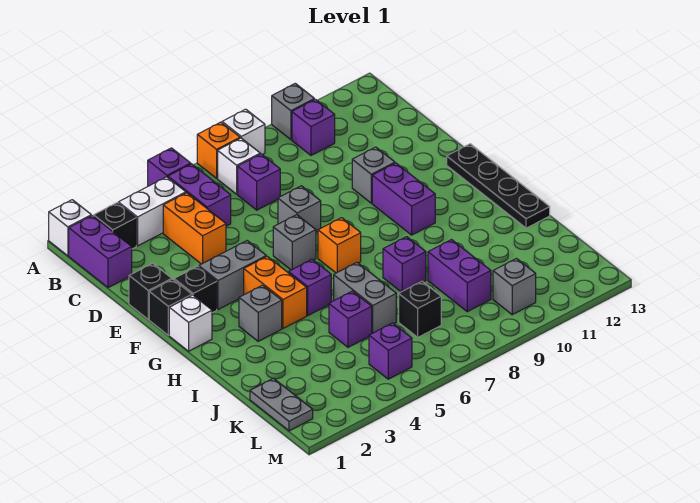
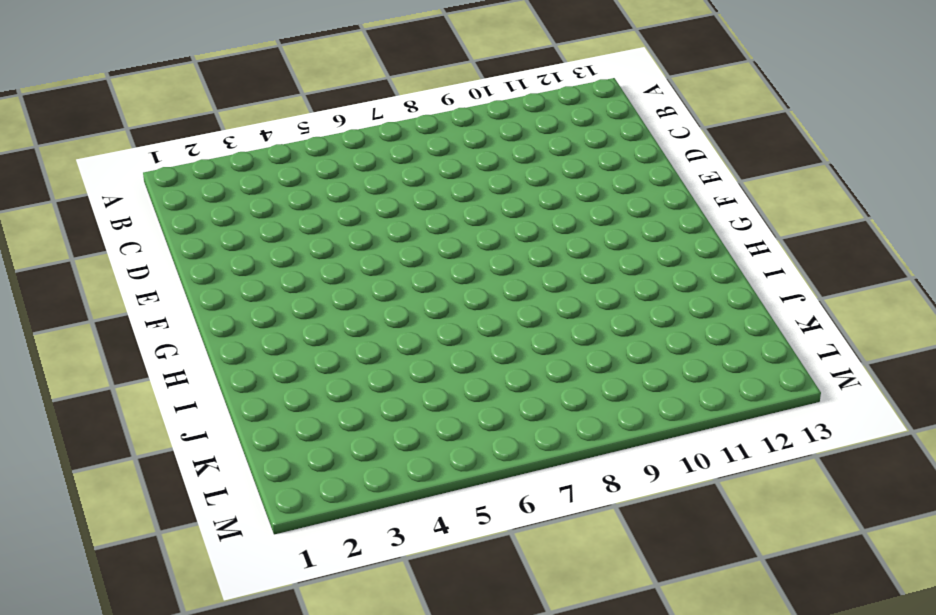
none -> white brick A1 level 1
none -> purple brick A5 level 1
none -> orange brick A7 level 1
none -> white brick A8 level 1

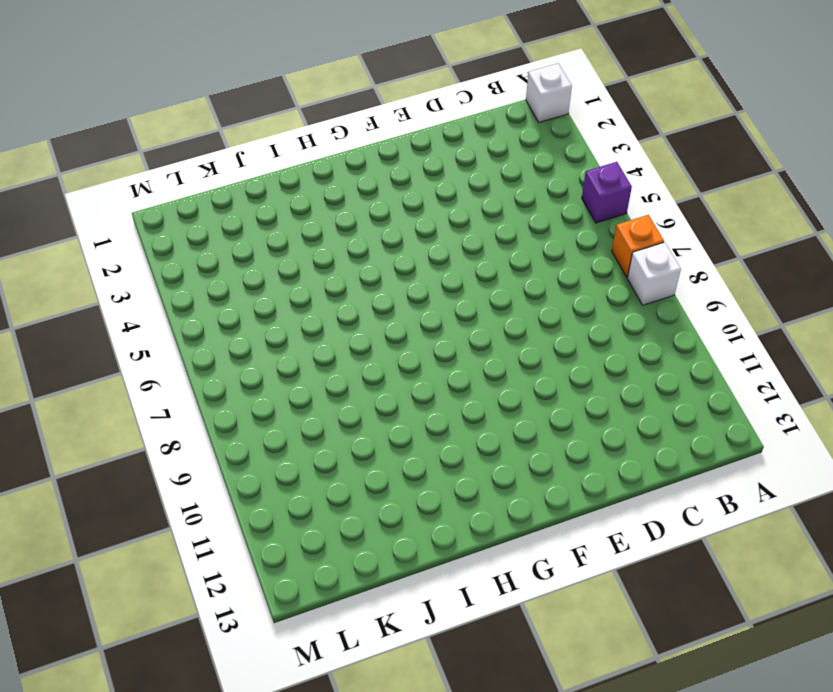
none -> grey brick A10 level 1
none -> purple brick B1:C1 level 1
none -> black brick B2 level 1
none -> white brick B3:B4 level 1

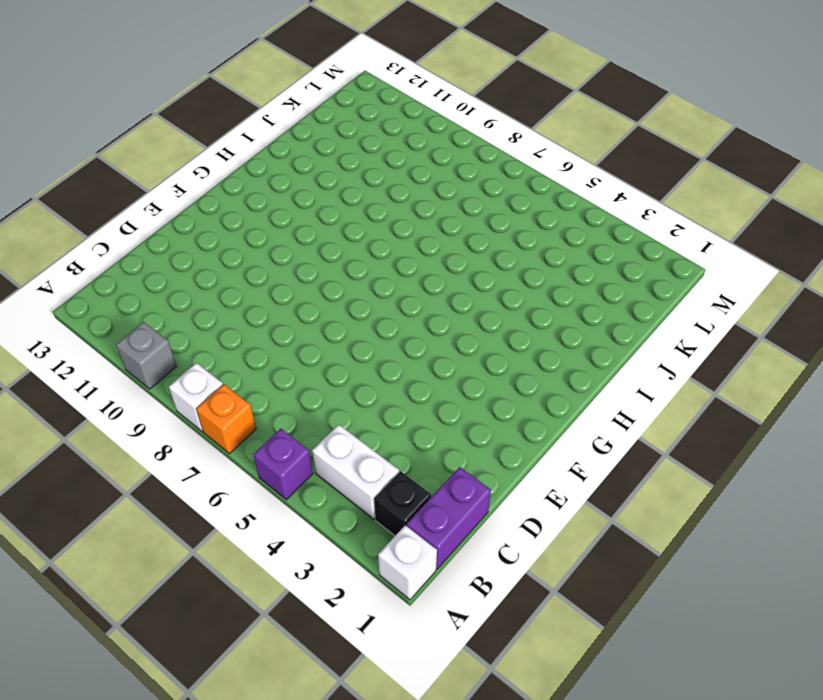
none -> purple brick B5:C5 level 1
none -> white brick B7 level 1
none -> purple brick B10 level 1
none -> orange brick C4:D4 level 1

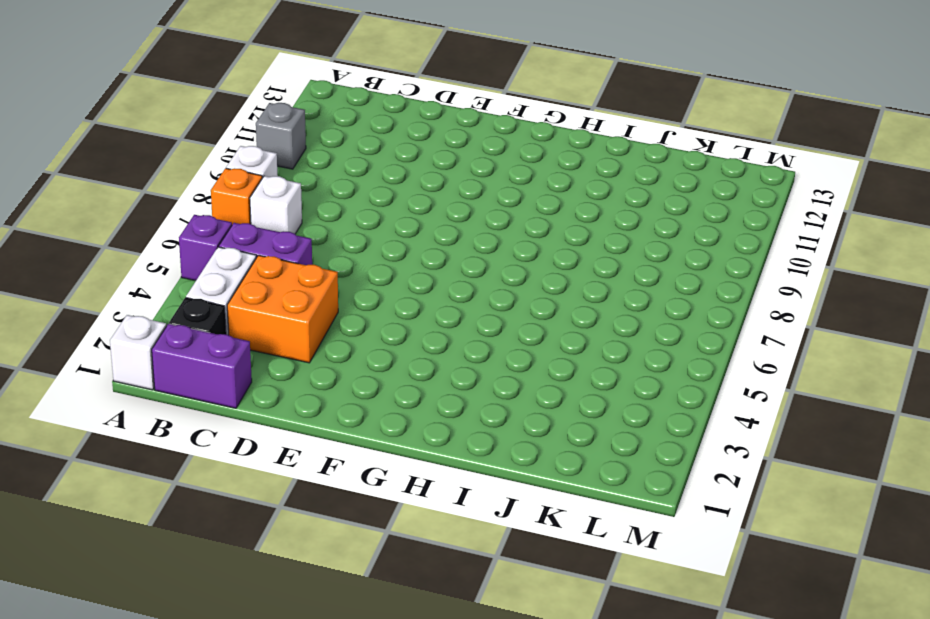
orange brick C3:D4 level 1 -> orange brick C4:D4 level 1
none -> purple brick B10 level 1
none -> purple brick C7 level 1
none -> black brick E1 level 1
none -> grey brick E7 level 1

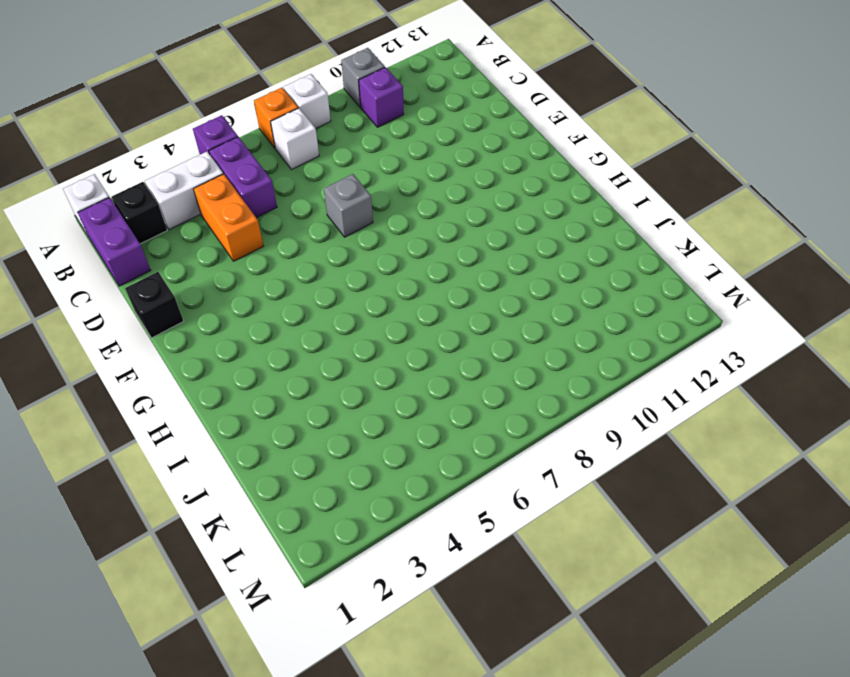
none -> purple brick C7 level 1
none -> grey brick E10 level 1
none -> black brick F1 level 1
none -> black brick F2 level 1

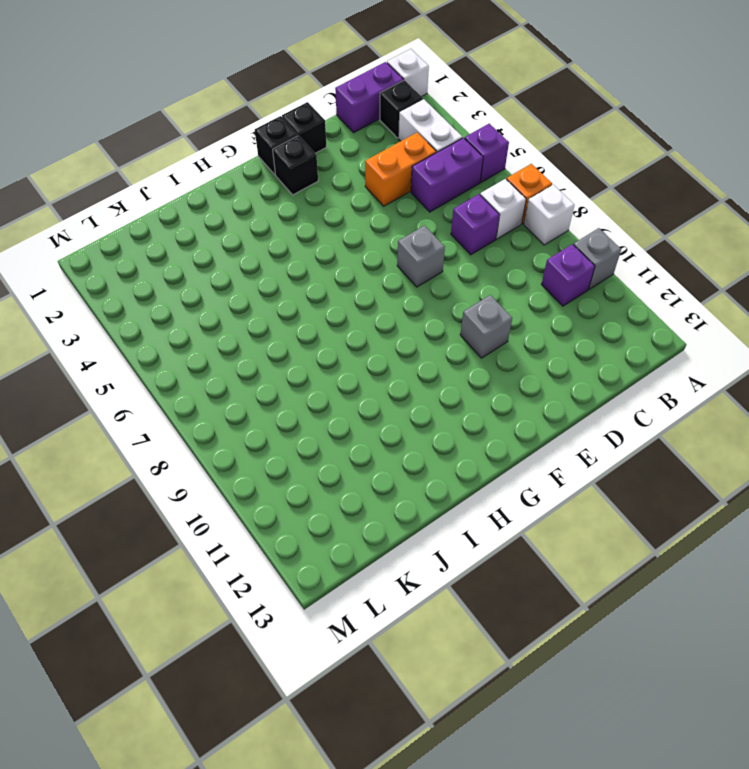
none -> grey brick F3:F4 level 1
none -> grey brick F6 level 1
none -> purple brick F10:G10 level 1
none -> black plate F13:I13 level 1

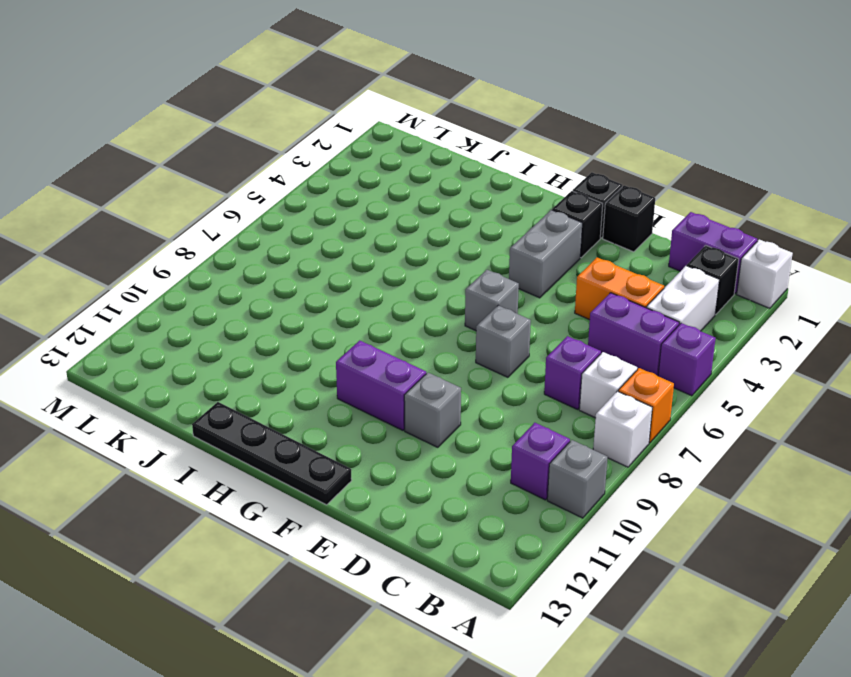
none -> white brick G1 level 1
none -> orange brick G4:H4 level 1
none -> orange brick G7 level 1
none -> grey brick H3 level 1

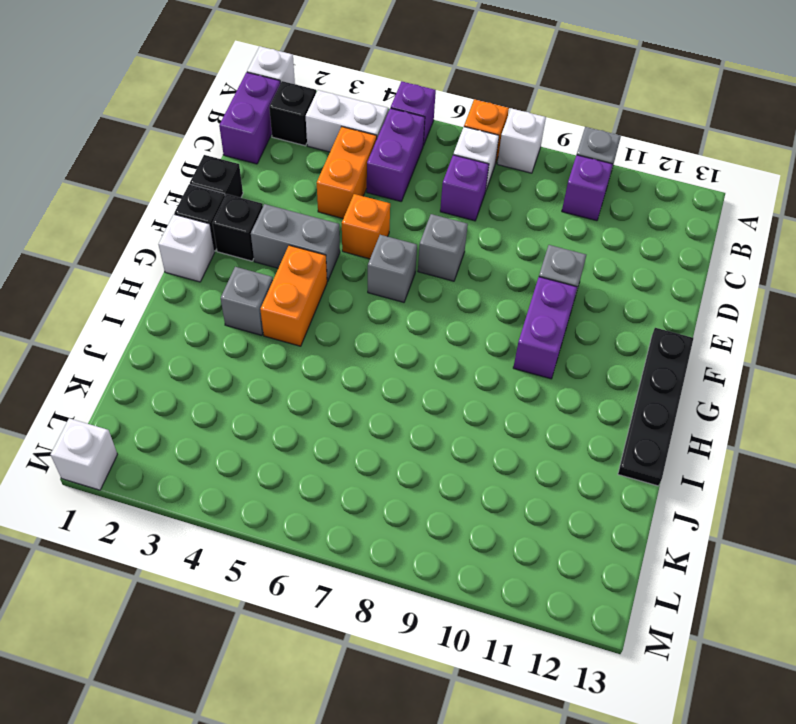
orange brick E5 level 1 -> orange brick G7 level 1
white brick M1 level 1 -> none
none -> purple brick H5 level 1
none -> grey brick I6:J6 level 1
none -> purple brick I8 level 1
none -> purple brick J5 level 1

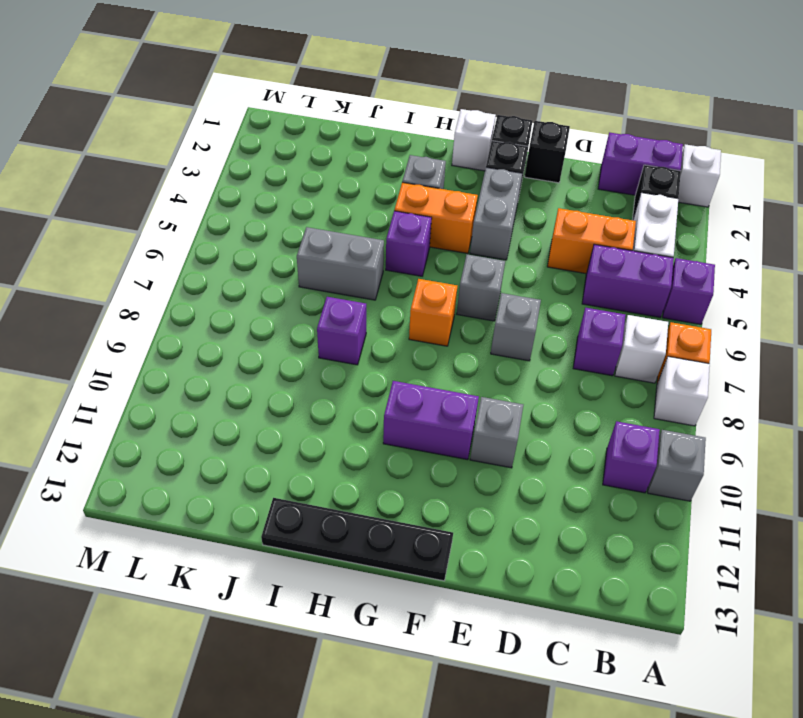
none -> purple brick J5 level 1
none -> purple brick J9:K9 level 1
none -> grey plate K1:L1 level 1
none -> black brick K7 level 1

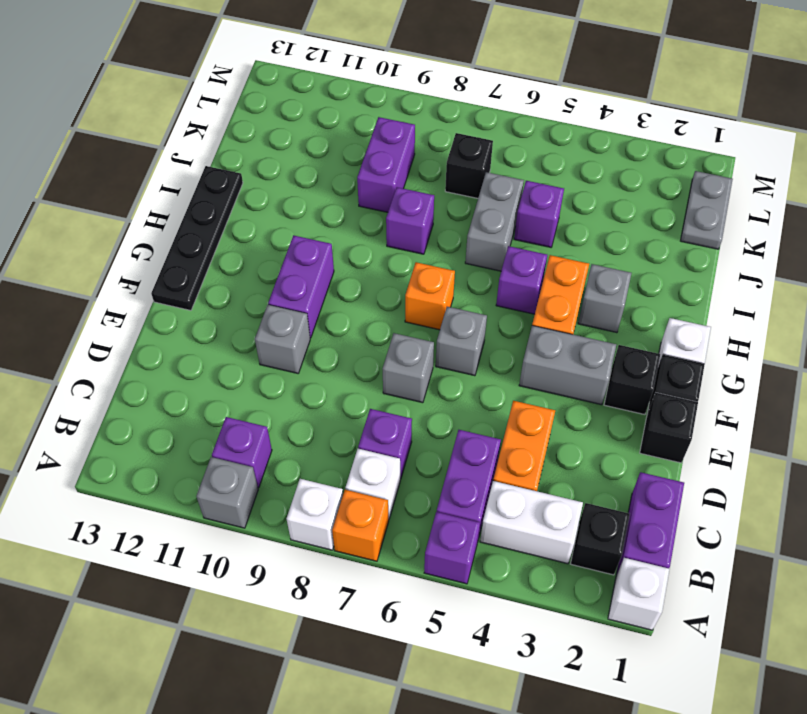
none -> purple brick L5 level 1
none -> grey brick L10 level 1

